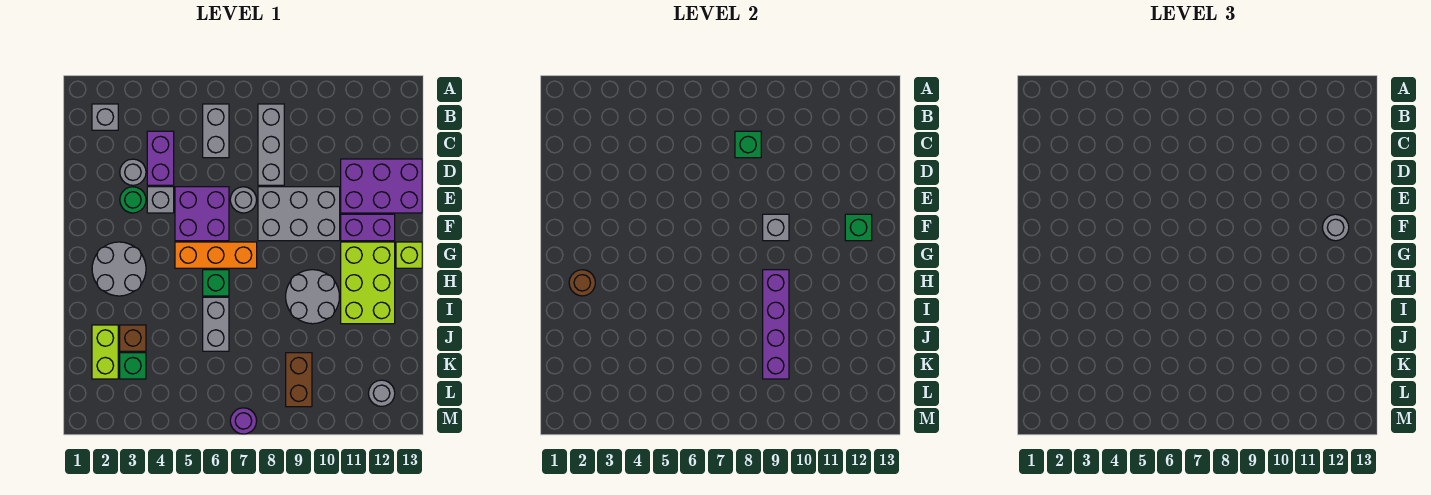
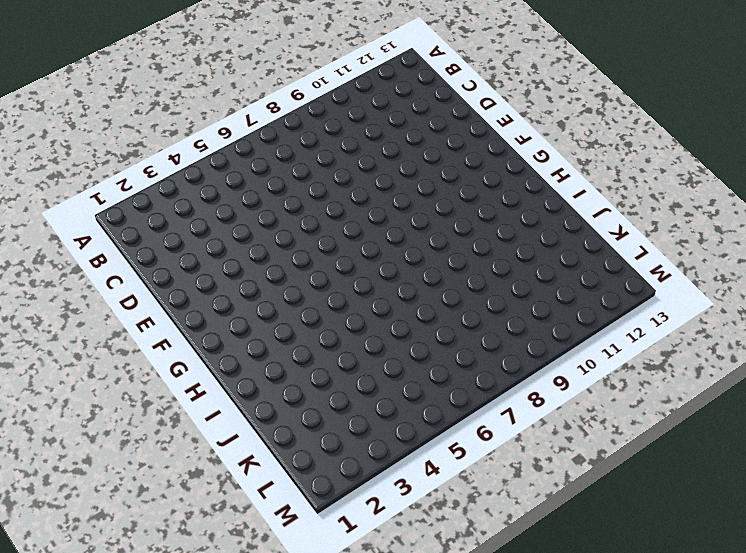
none -> grey brick B2 level 1
none -> grey brick B6:C6 level 1
none -> grey brick B8:D8 level 1
none -> purple brick C4:D4 level 1

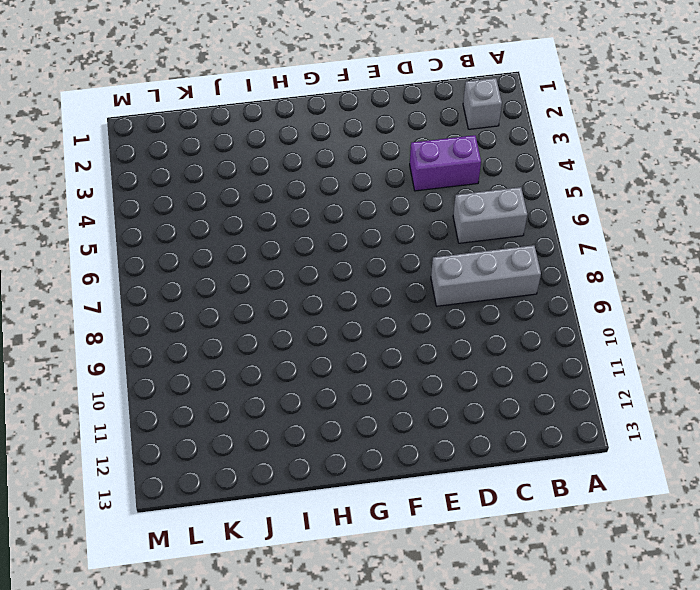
none -> grey round brick D3 level 1
none -> purple brick D11:E13 level 1
none -> green round brick E3 level 1
none -> grey brick E4 level 1

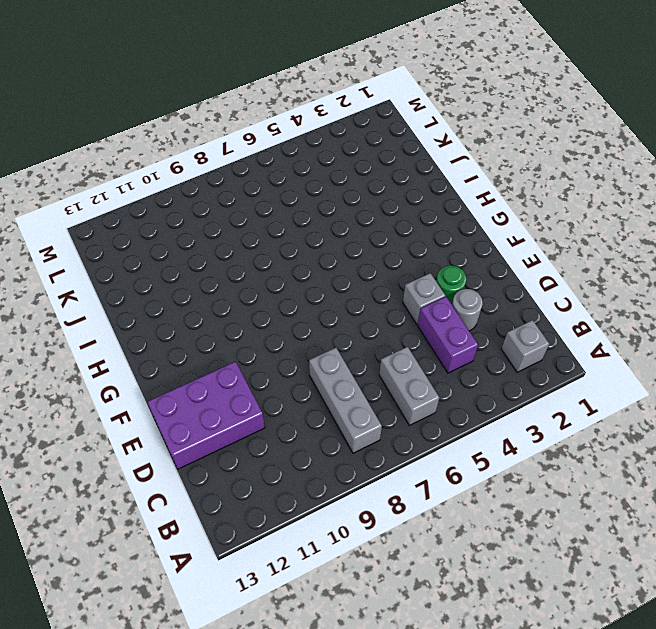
none -> purple brick E5:F6 level 1
none -> grey round brick E7 level 1
none -> grey brick E8:F10 level 1
none -> purple brick F11:F12 level 1

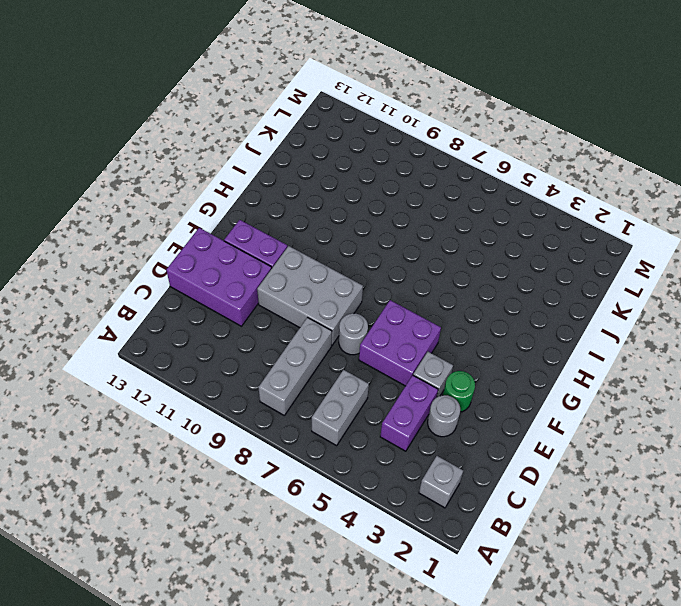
none -> grey round brick G2:H3 level 1
none -> orange brick G5:G7 level 1
none -> lime brick G11:I12 level 1
none -> lime brick G13 level 1

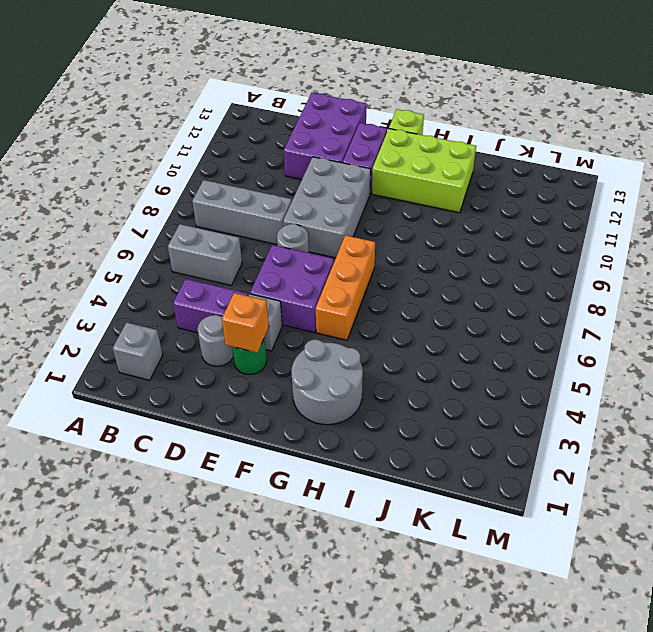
orange brick E3 level 2 -> none
none -> green brick H6 level 1
none -> grey round brick H9:I10 level 1
none -> grey brick I6:J6 level 1
none -> lime brick J2:K2 level 1

